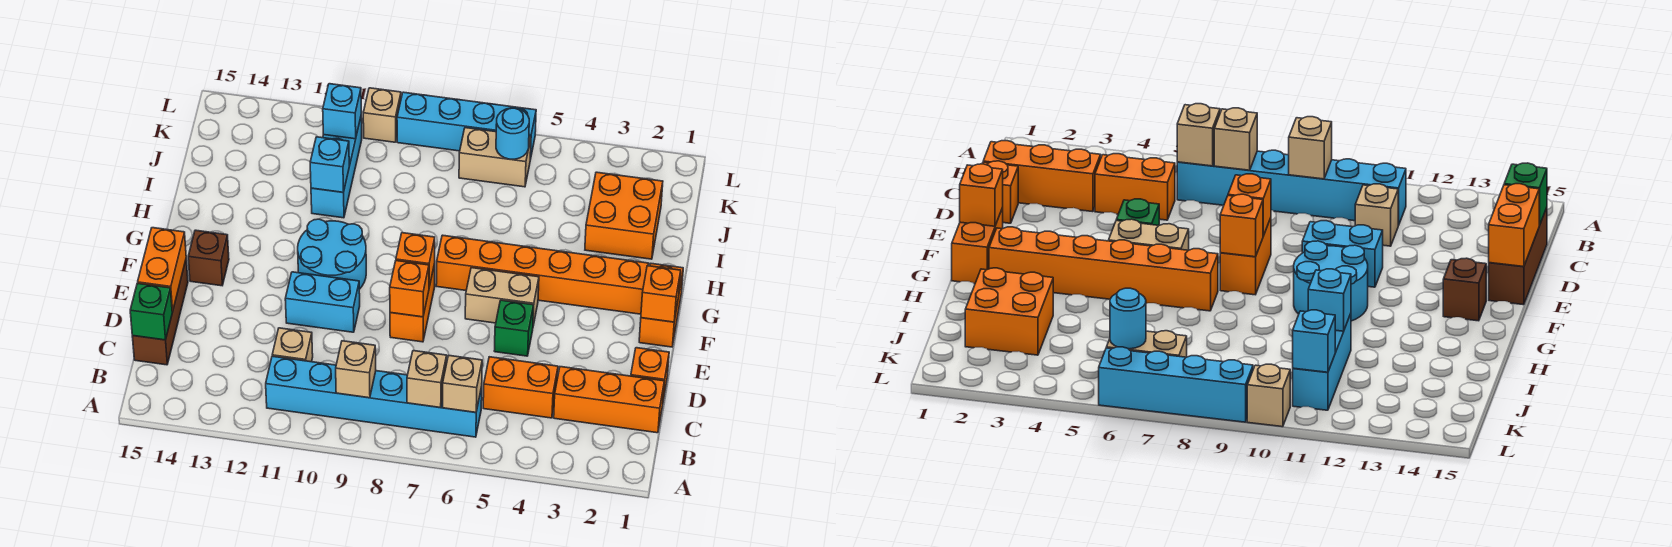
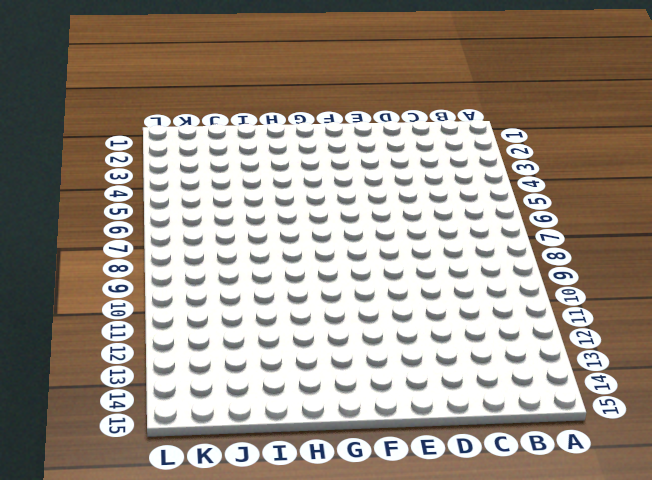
none -> cyan brick B6:B11 level 1
none -> orange brick C1:C3 level 1
none -> orange brick C4:C5 level 1
none -> tan brick C11 level 1

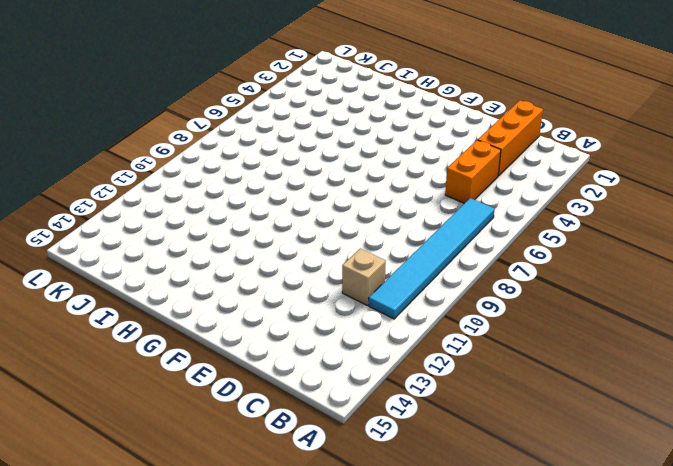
cyan tile B6:B11 level 1 -> cyan brick B6:B11 level 1
none -> brown brick C15:E15 level 1
none -> orange brick D1 level 1
none -> green brick E5 level 1
none -> orange brick E8:F8 level 1

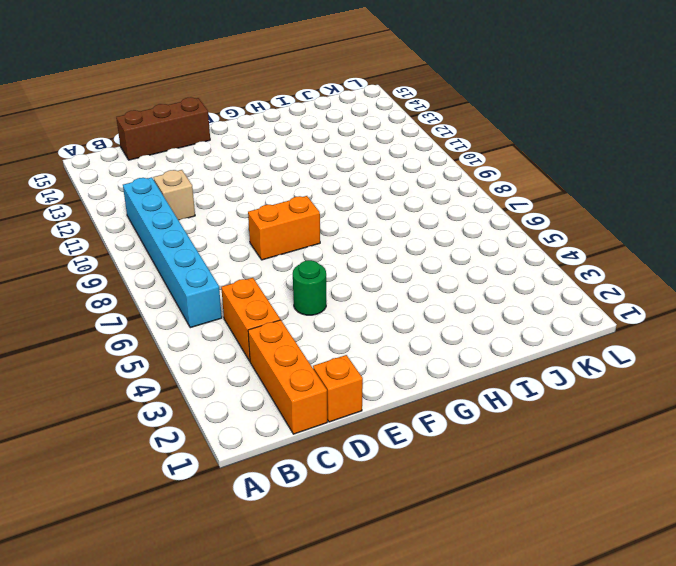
green round brick E5 level 1 -> green brick E5 level 1
none -> cyan brick E10:E11 level 1
none -> orange brick F1:G1 level 1
none -> tan brick F5:F6 level 1
none -> cyan round brick F10:G11 level 1

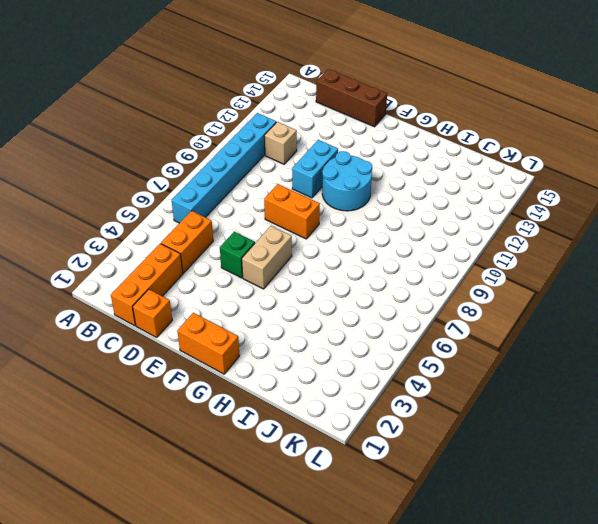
none -> brown brick F14 level 1
none -> orange brick G2:G7 level 1
none -> orange brick I2:J3 level 1
none -> cyan brick I11:K11 level 1

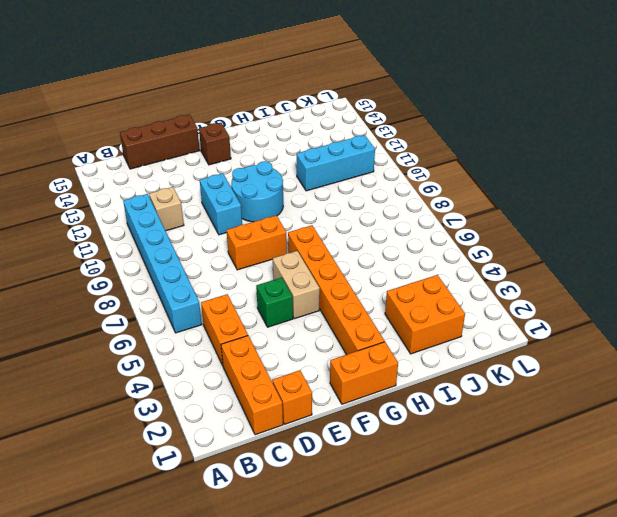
none -> tan brick K6:K7 level 1
none -> cyan brick L6:L9 level 1
none -> tan brick L10 level 1
none -> tan brick B6 level 2

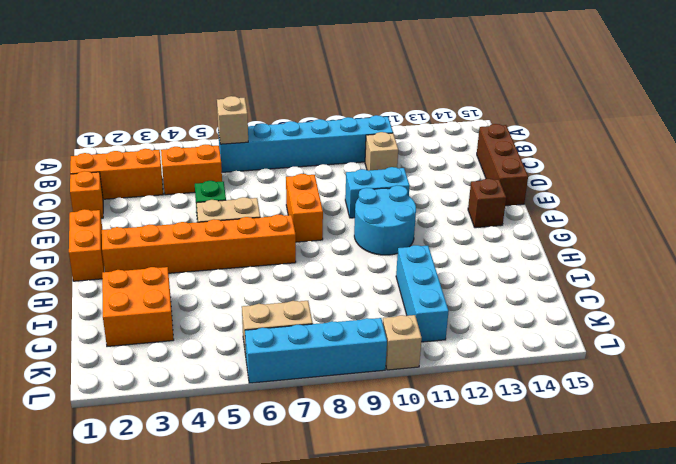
none -> tan brick B7 level 2
none -> tan brick B9 level 2
none -> green brick C15 level 2
none -> orange brick D15:E15 level 2

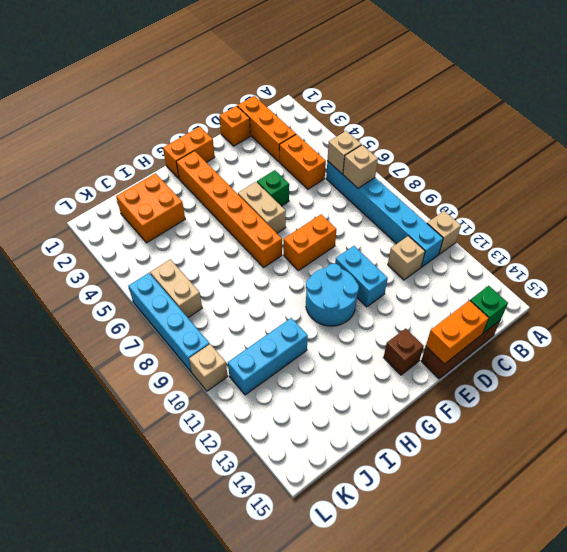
tan brick A11 level 1 -> tan brick B9 level 2
none -> orange brick E8 level 2
none -> orange brick F1 level 2
none -> orange brick F8 level 2
none -> cyan brick I11 level 2

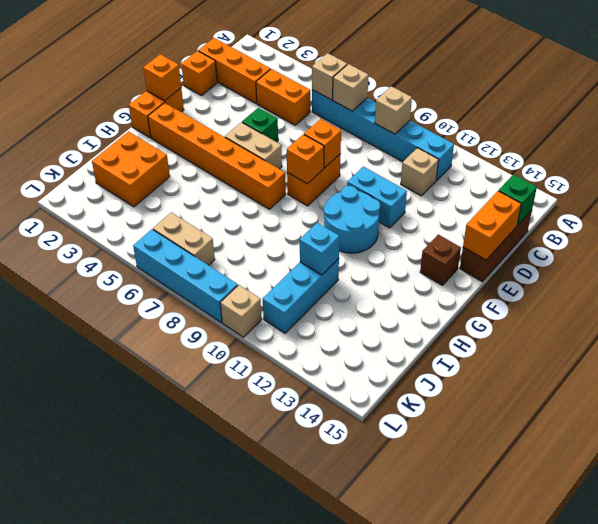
none -> cyan round brick K6 level 2
none -> cyan brick K11 level 2

